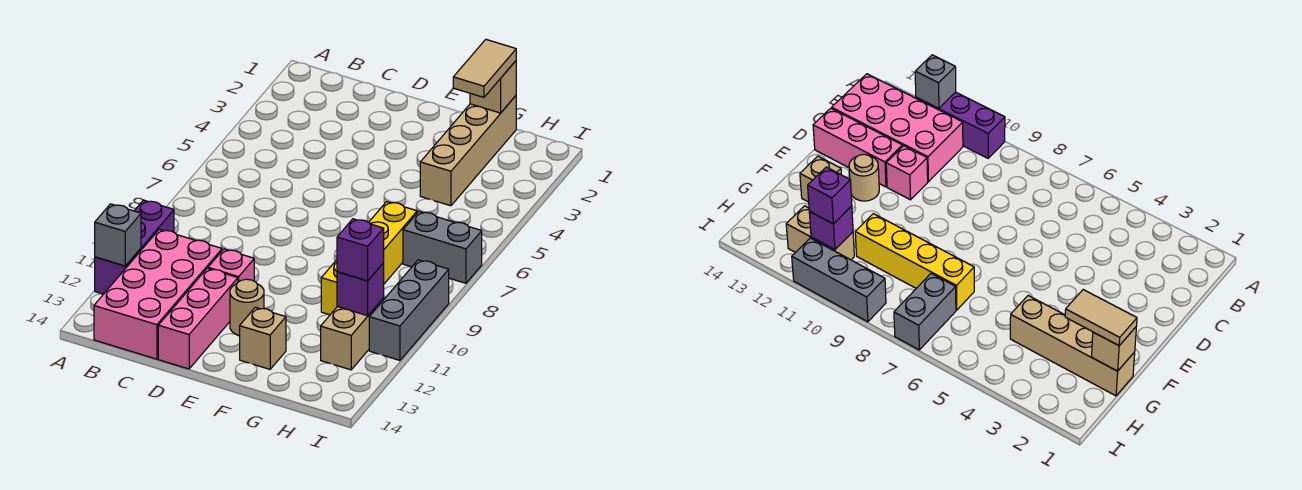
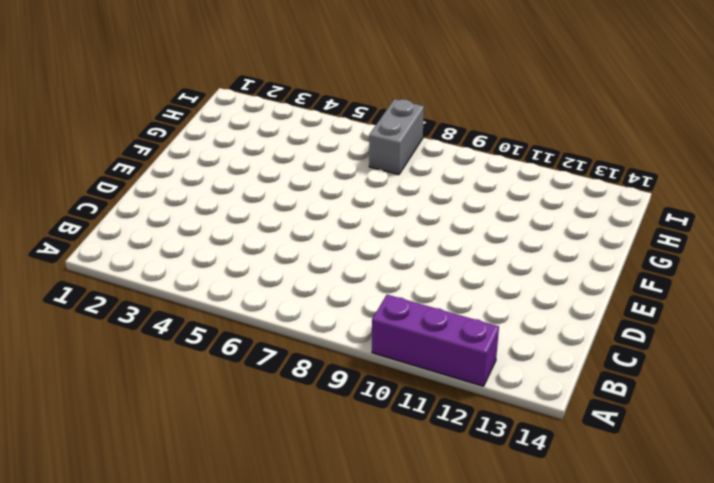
none -> pink brick B11:C14 level 1
none -> pink brick D11 level 1
none -> pink brick D12:D14 level 1

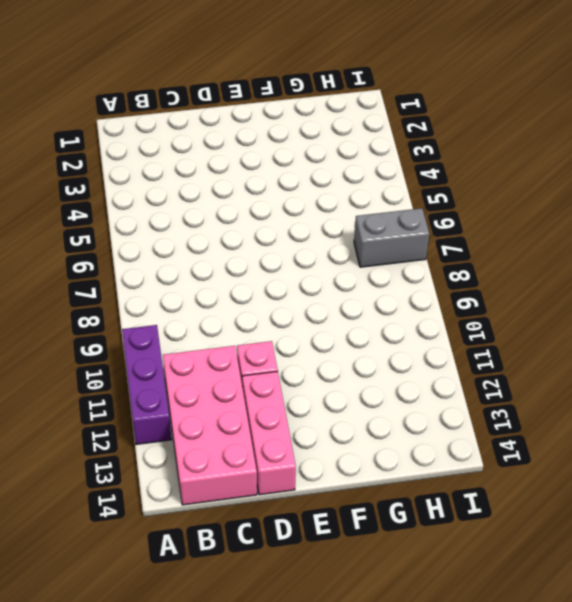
none -> tan round brick E12 level 1
none -> tan brick F13 level 1
none -> tan brick G1:G4 level 1

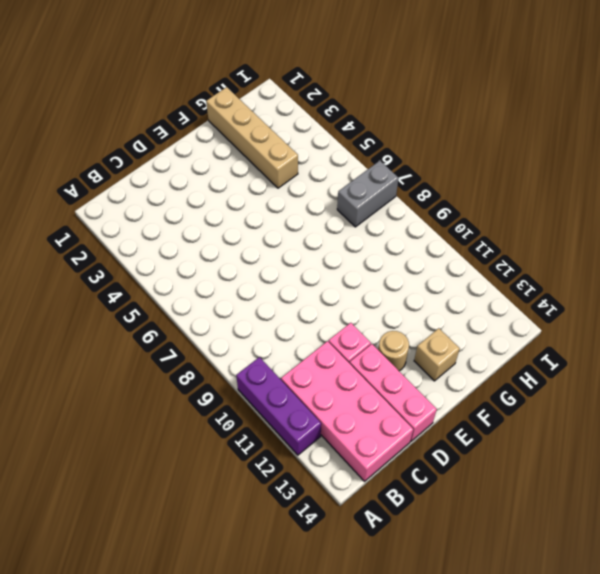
none -> yellow brick G7:G10 level 1
none -> tan brick H11:H12 level 1
none -> grey brick I9:I11 level 1

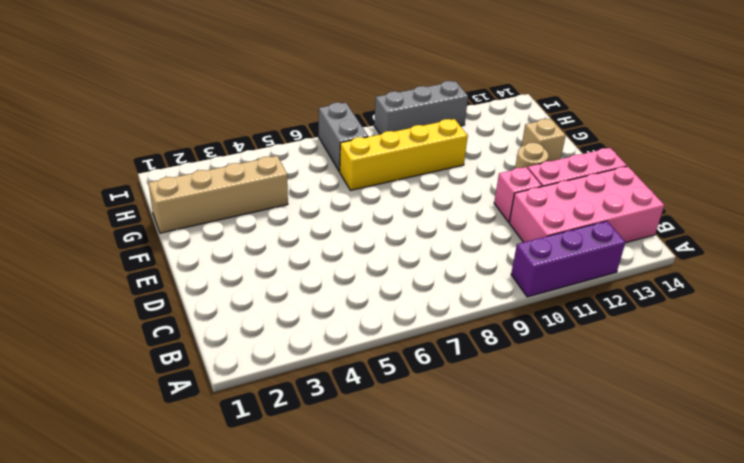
none -> tan brick H11:H12 level 1
none -> grey brick A12 level 2
none -> tan brick G1 level 2

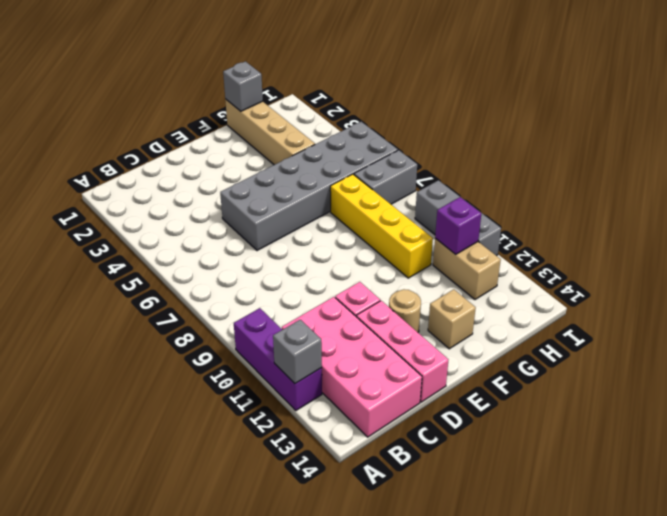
grey brick D5:I6 level 1 -> none
grey brick G1 level 2 -> tan brick G1 level 2
none -> tan tile G1:G2 level 3
none -> purple brick H11 level 3

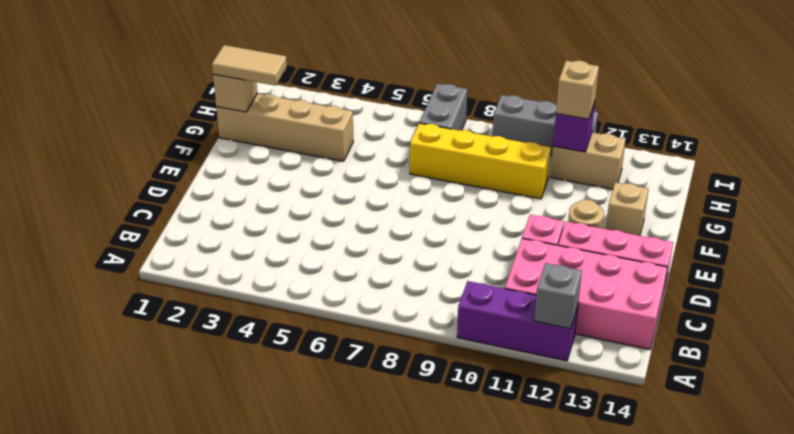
tan brick H11 level 3 -> purple brick H11 level 3

